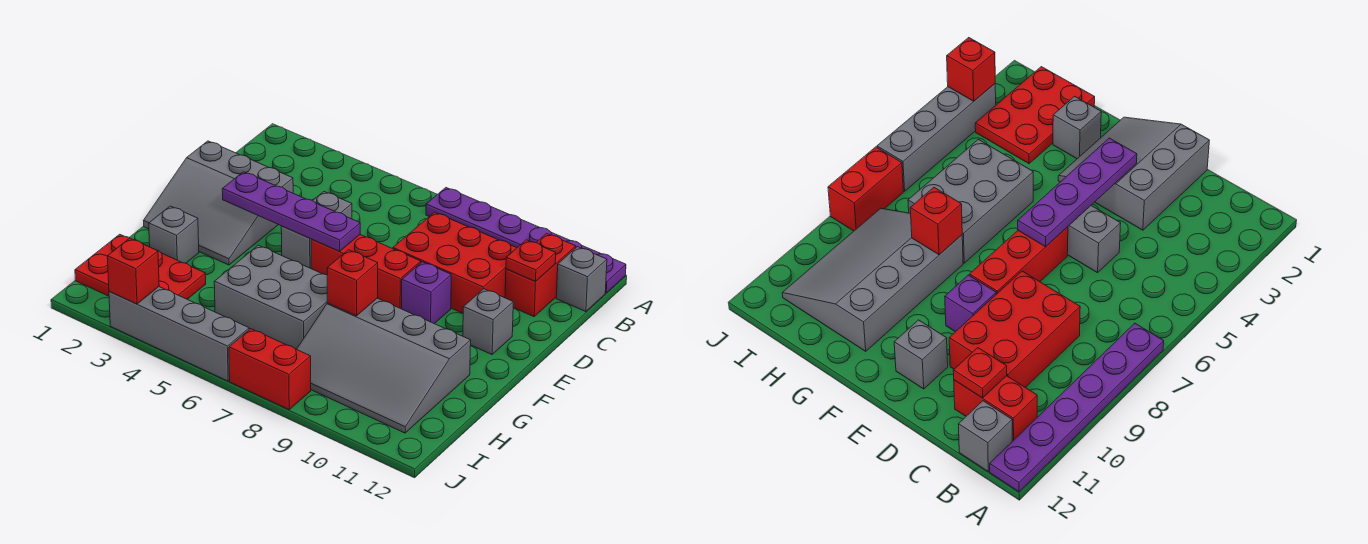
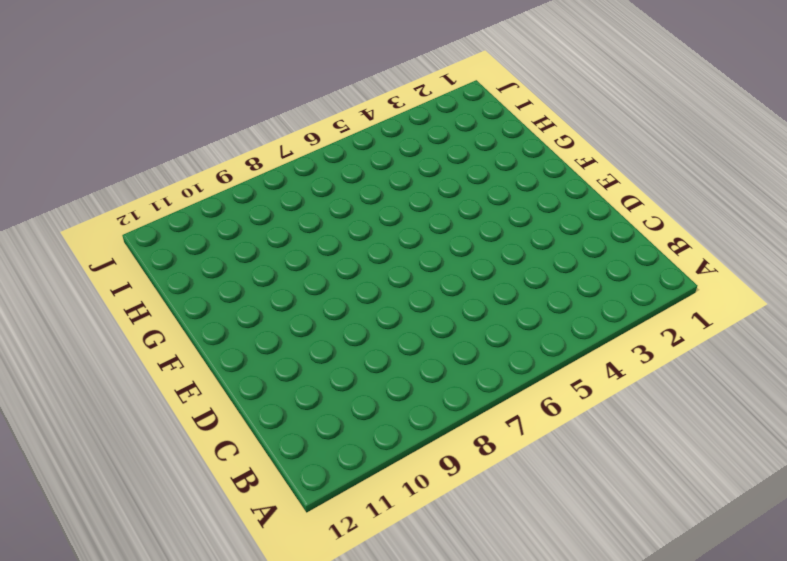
none -> purple plate A7:A12 level 1
none -> red brick B11:C11 level 1
none -> grey brick B12 level 1

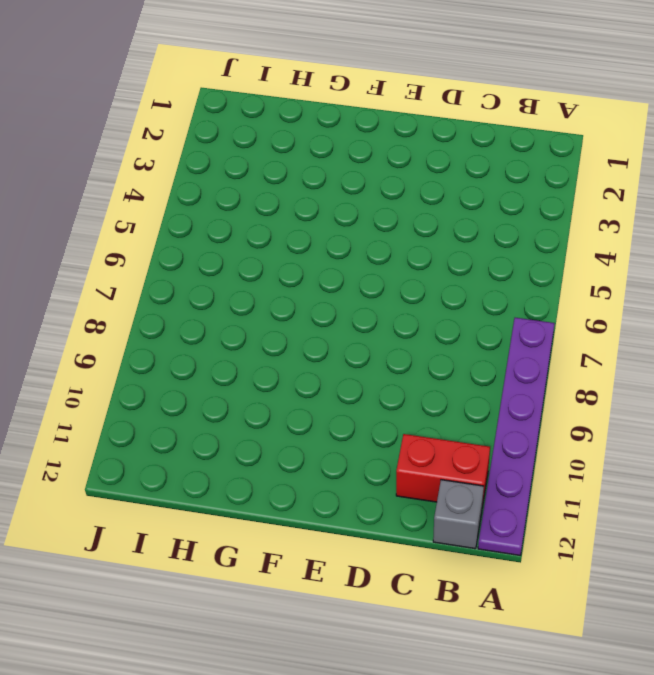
none -> red brick C8:D10 level 1
none -> grey slope D1:F3 level 1 top D
none -> grey brick D5:E5 level 1

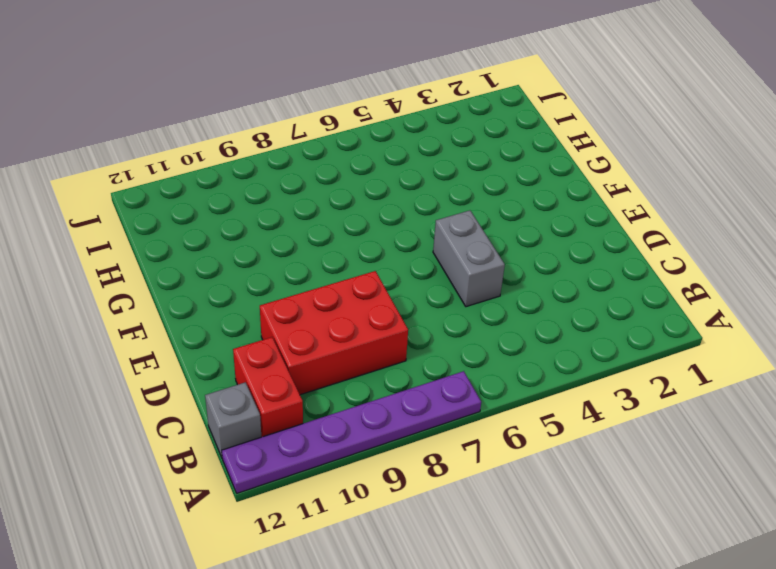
none -> grey slope D1:F3 level 1 top D
none -> red brick E6:E8 level 1
none -> purple brick E9 level 1

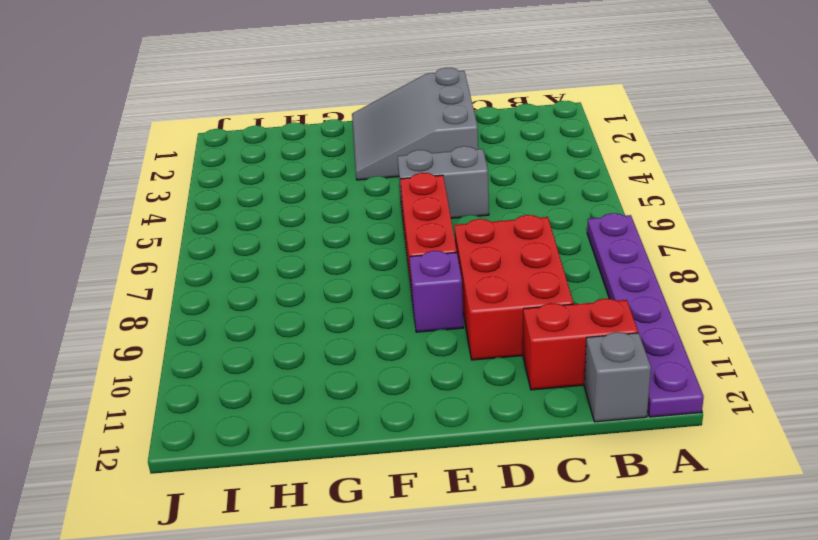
none -> grey brick E11 level 1
none -> grey brick G2 level 1
none -> grey brick G5:H7 level 1

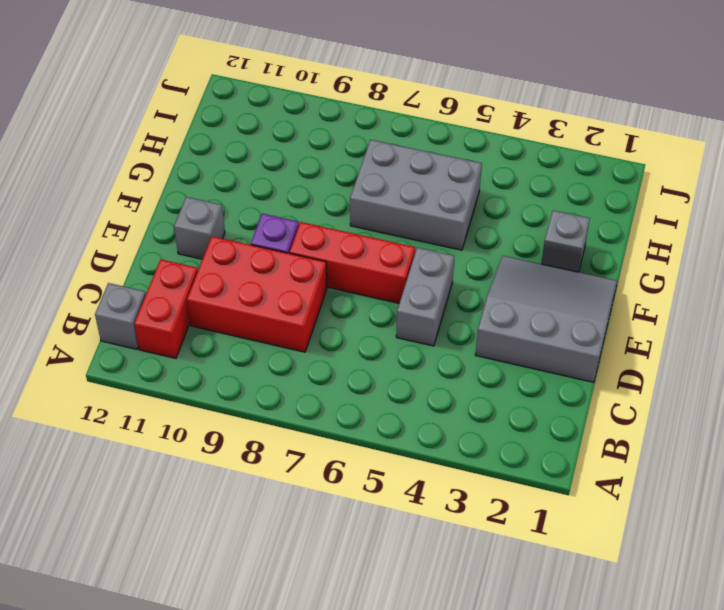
none -> purple plate A7:A12 level 1
none -> grey slope G8:I11 level 1 top G
none -> red plate H1:I3 level 1

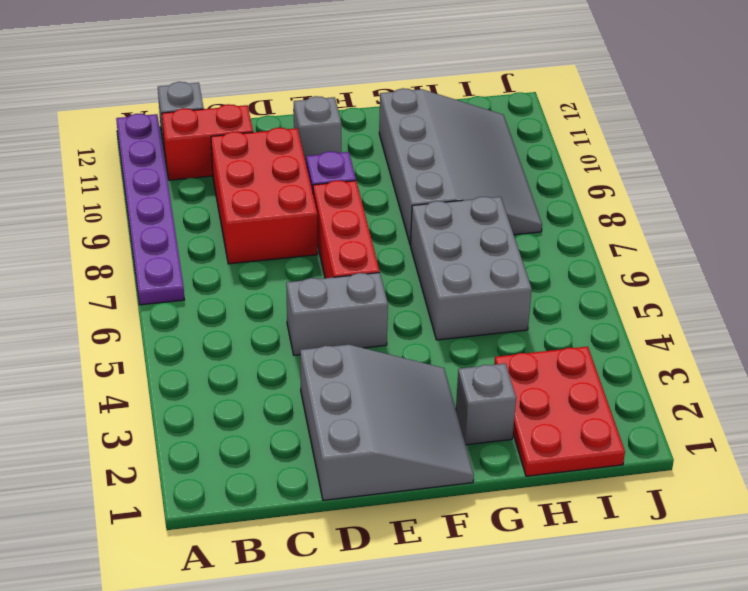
none -> grey brick J3:J6 level 1
none -> red brick J7:J8 level 1
none -> red plate C11 level 2

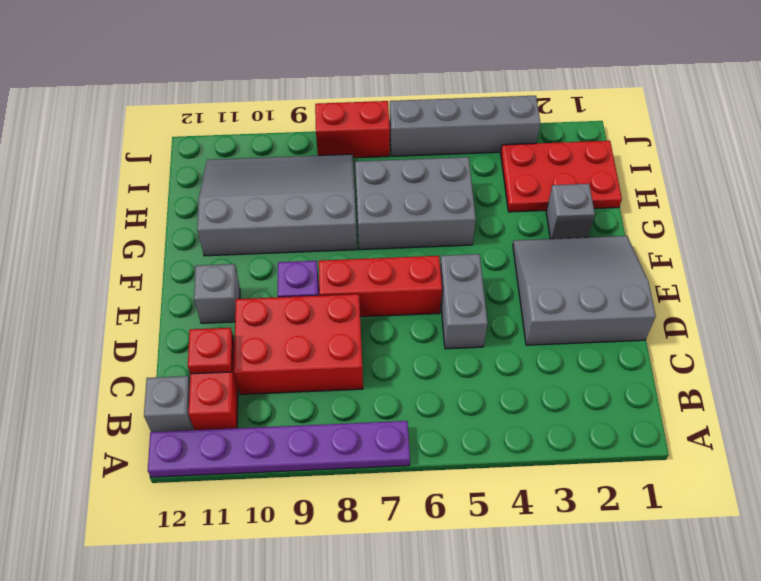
none -> purple plate E3:E6 level 2
none -> red brick G8 level 2
none -> red brick J3 level 2

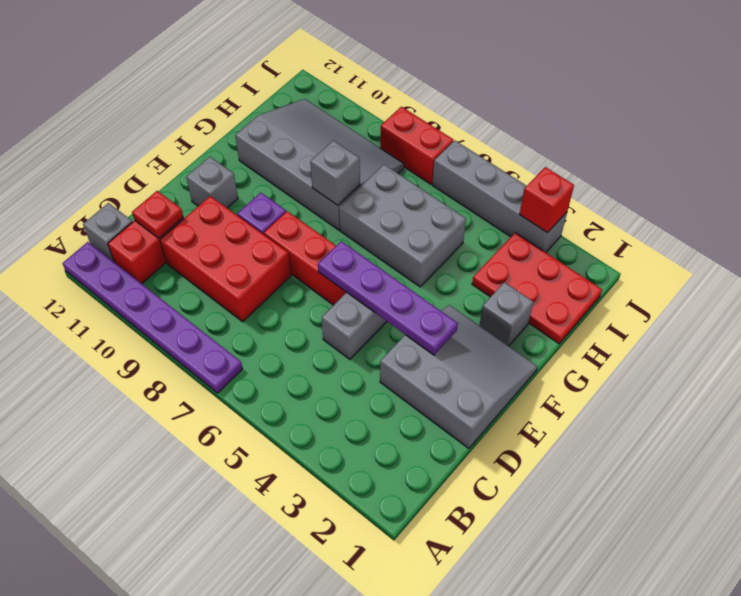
grey brick G8 level 2 -> red brick G8 level 2

